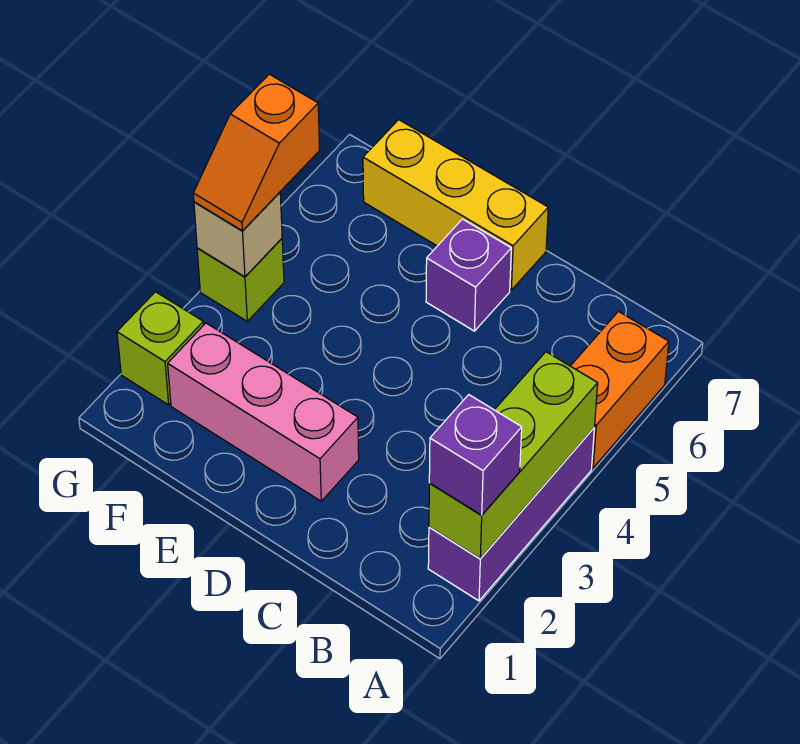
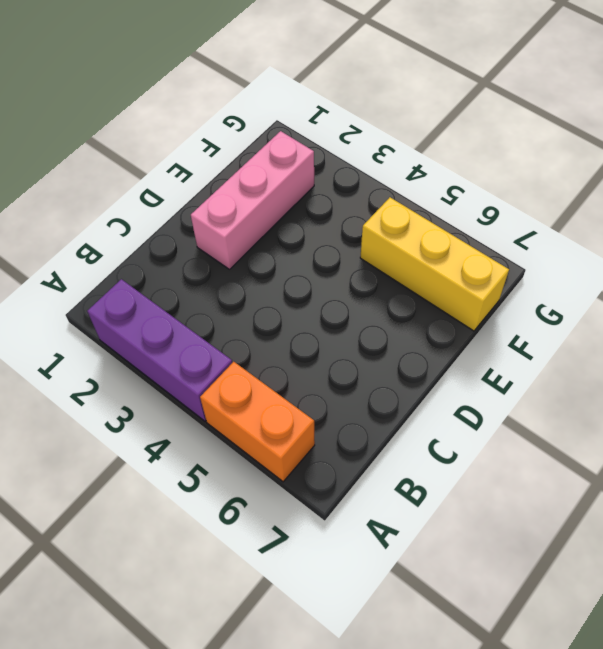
yellow brick F5:F7 level 1 -> yellow brick D7:F7 level 1
none -> purple brick D6 level 1
none -> lime brick G2 level 1

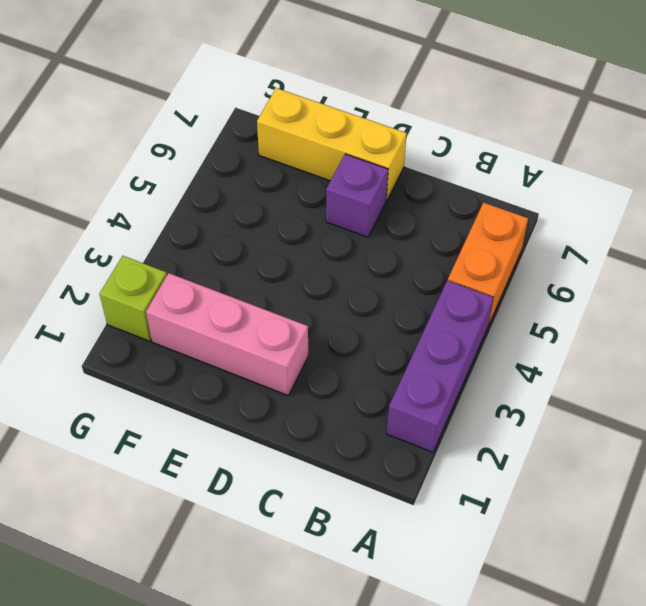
none -> lime brick G4 level 1
none -> lime brick A2:A4 level 2

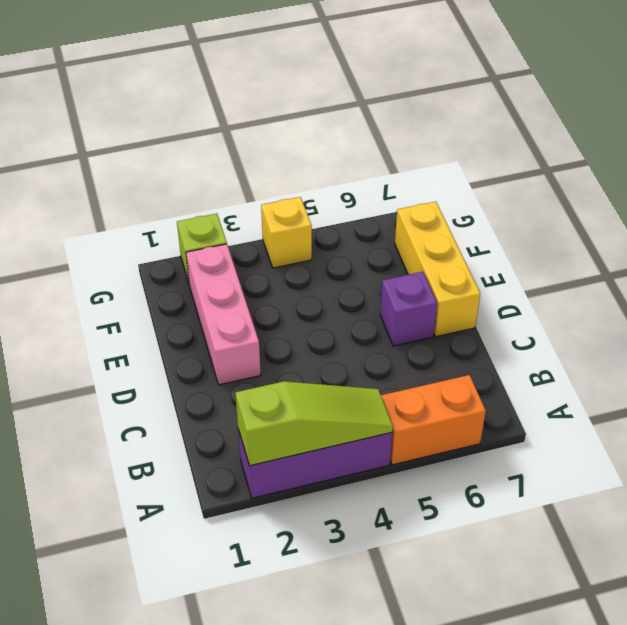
lime slope A2:A4 level 2 top 2 -> lime brick A2:A4 level 2
yellow brick G4 level 1 -> lime brick G4 level 1
none -> tan brick G4 level 2
none -> purple brick A2 level 3

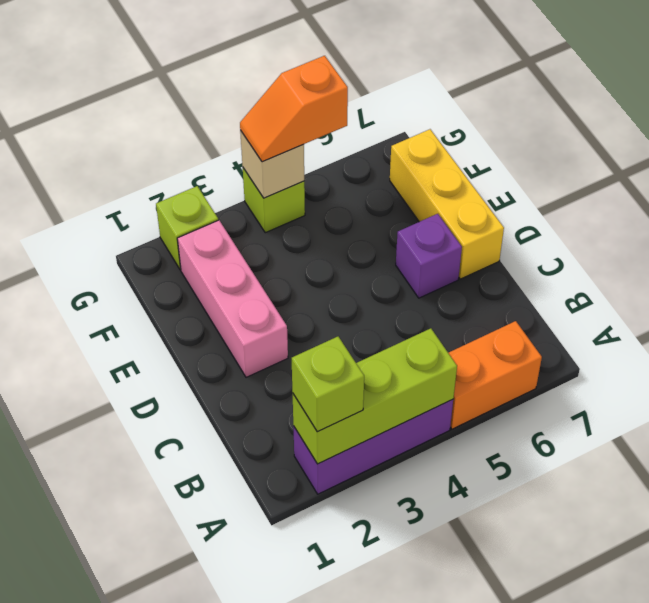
lime brick A2 level 3 -> purple brick A2 level 3

